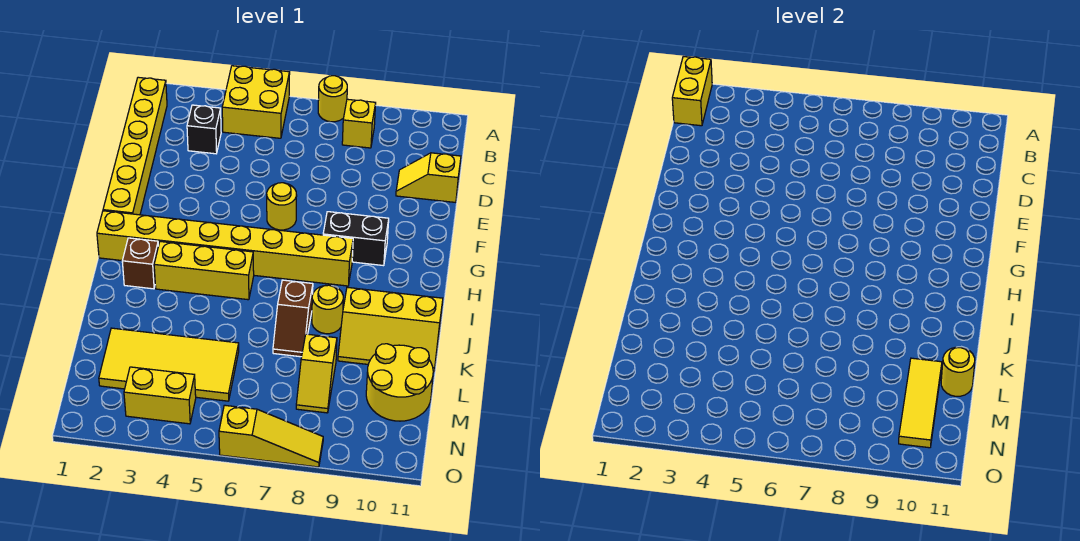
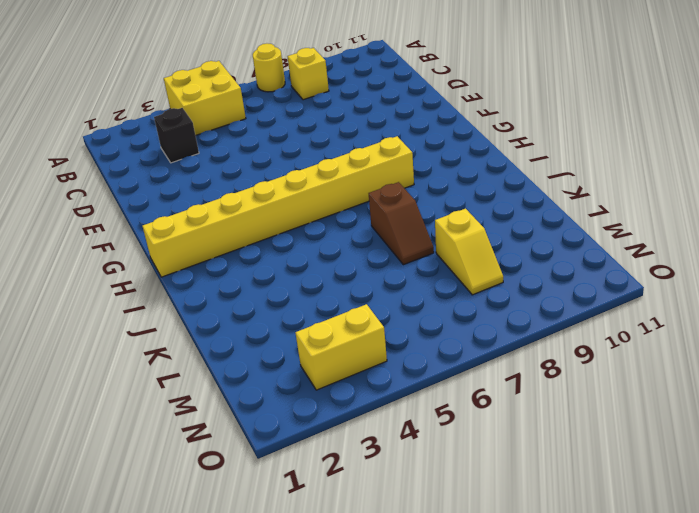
none -> yellow brick B1:G1 level 1
none -> yellow slope D10:D11 level 1 top 11
none -> yellow round brick F6 level 1

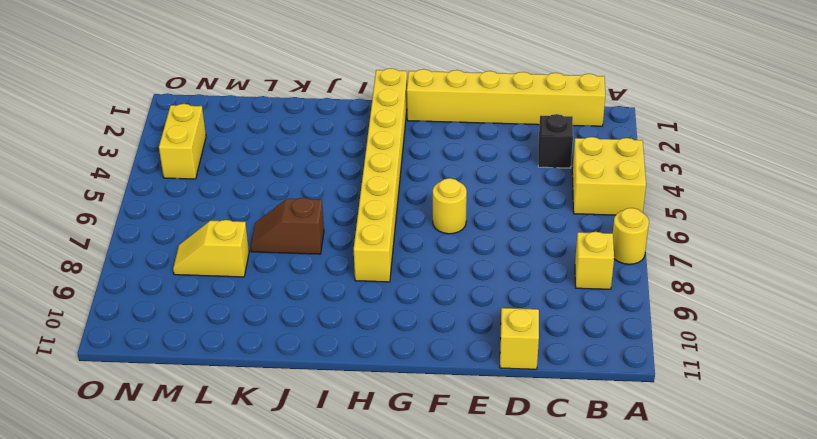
none -> black brick G8:G9 level 1
none -> brown brick I2 level 1
none -> yellow brick I3:I5 level 1

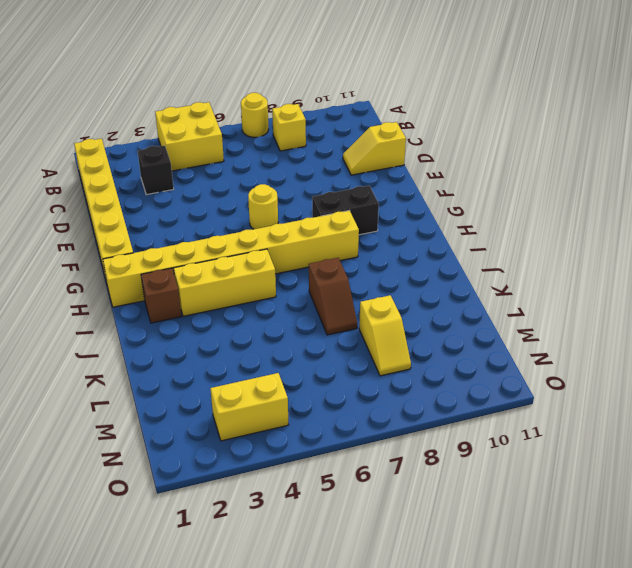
none -> yellow round brick J8 level 1
none -> yellow slope J9:K11 level 1 top J
none -> yellow tile L2:M5 level 1

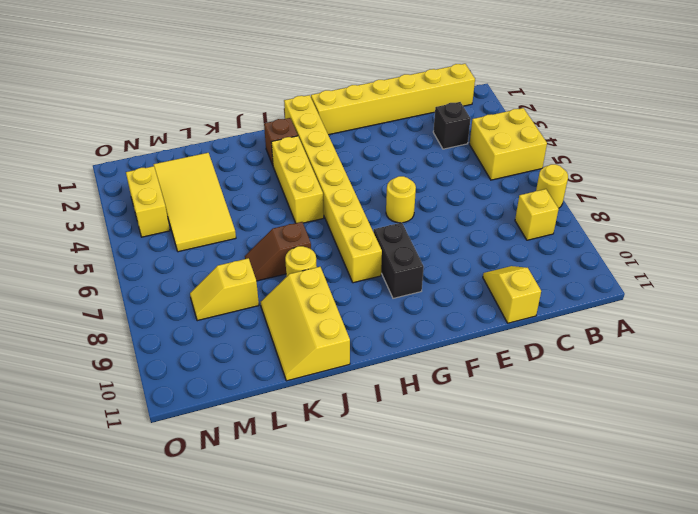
none -> yellow round brick L10:M11 level 1
none -> yellow slope O6:O8 level 1 top 6
none -> yellow brick A1:B1 level 2

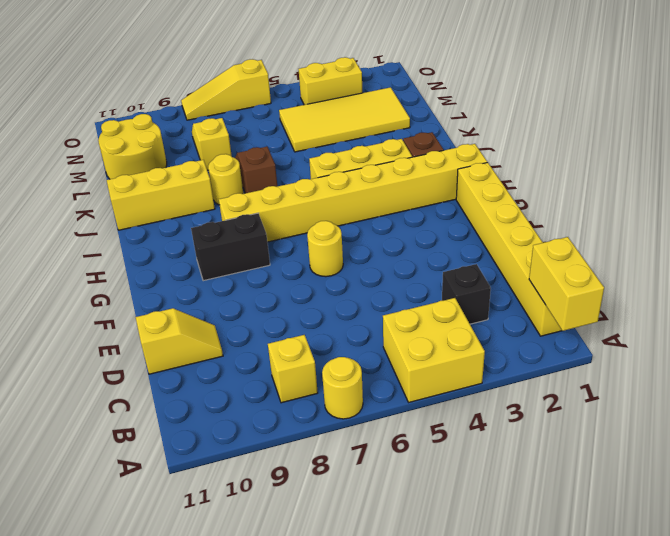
none -> yellow tile L10:N10 level 2
none -> yellow round brick L11 level 2

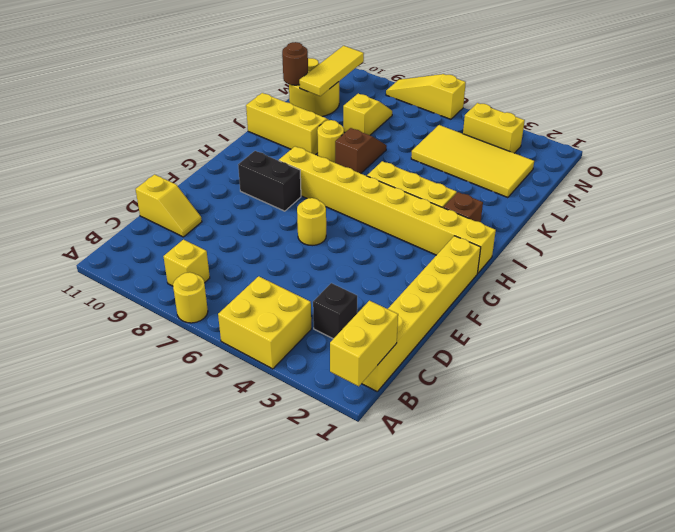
brown round brick L11 level 2 -> yellow round brick L11 level 2

